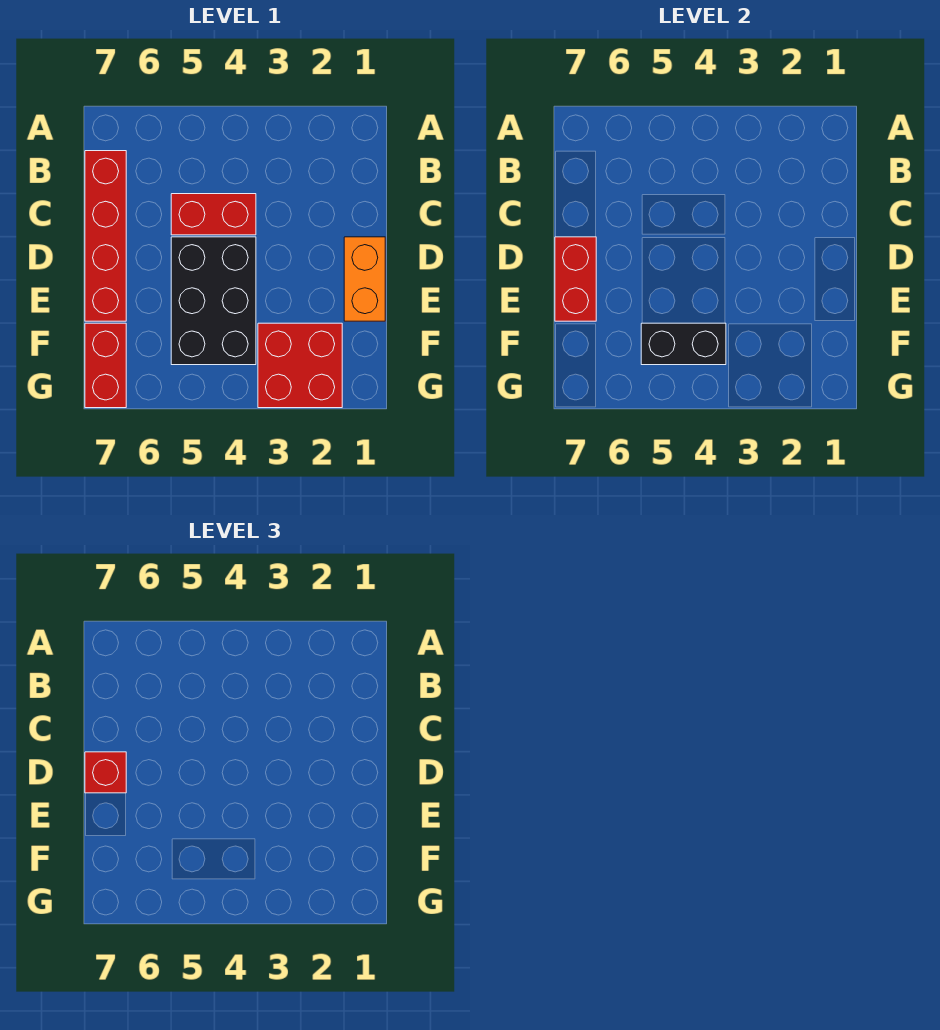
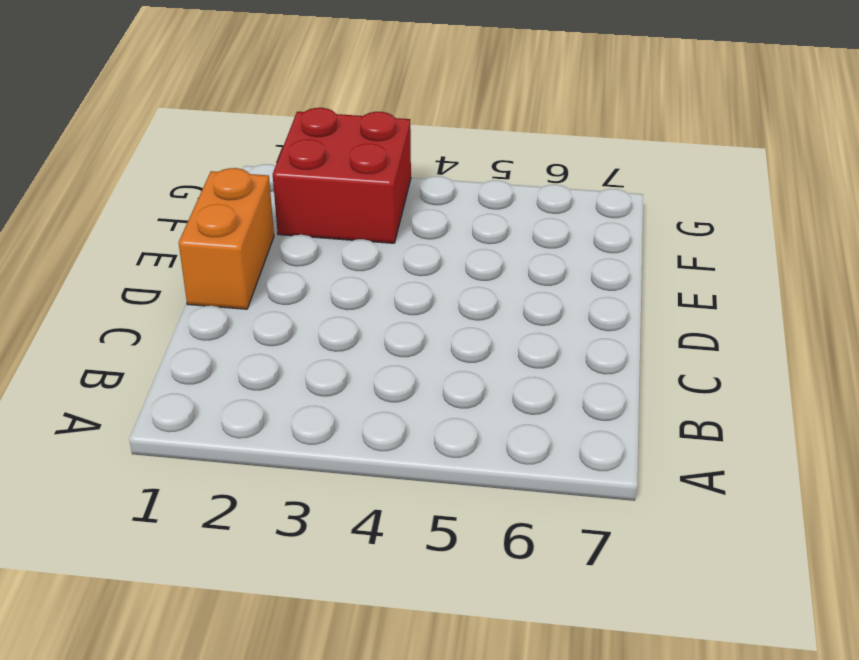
none -> red brick B7:E7 level 1
none -> red brick C4:C5 level 1

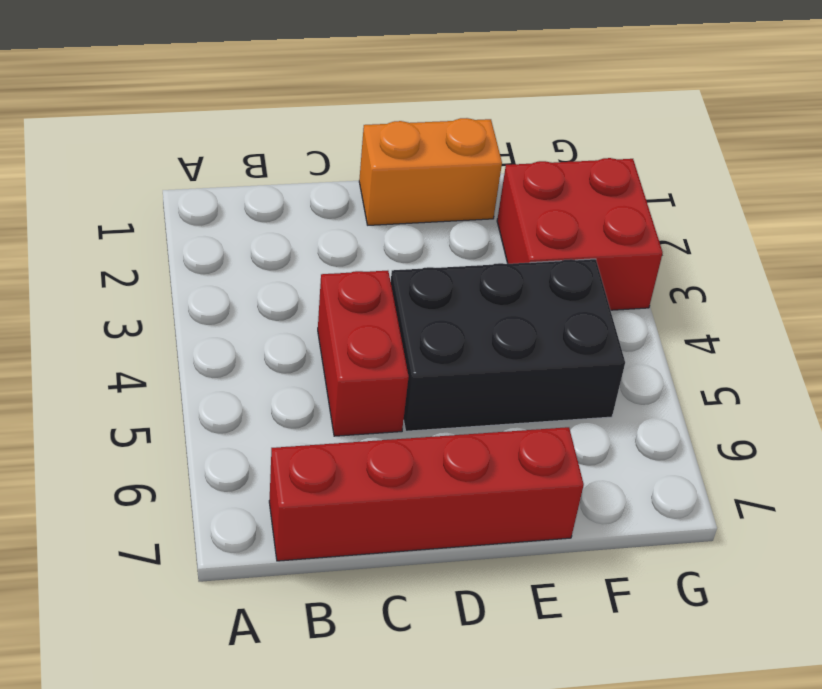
none -> red brick F7:G7 level 1
none -> red brick D7:E7 level 2

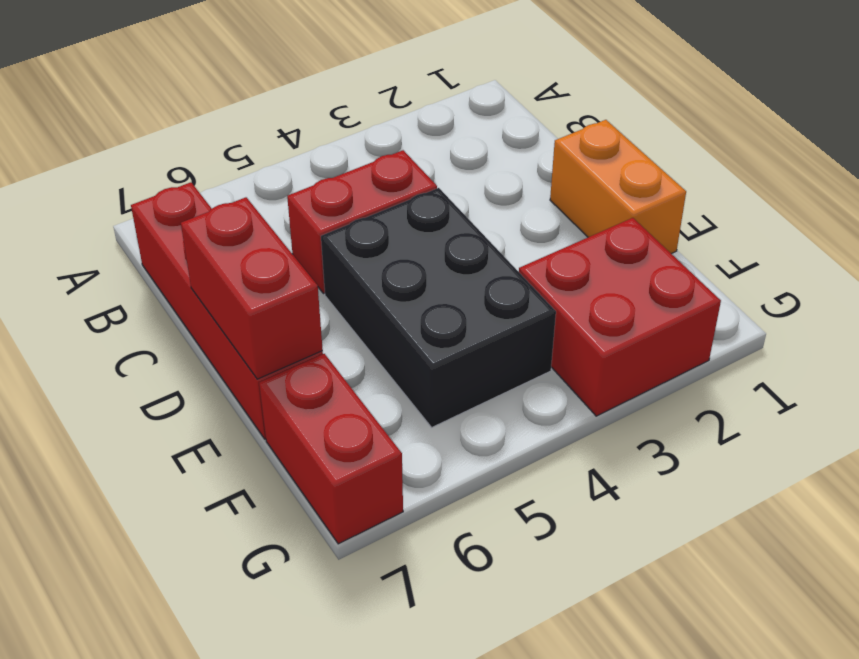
none -> black brick F4:F5 level 2
none -> red brick D7 level 3

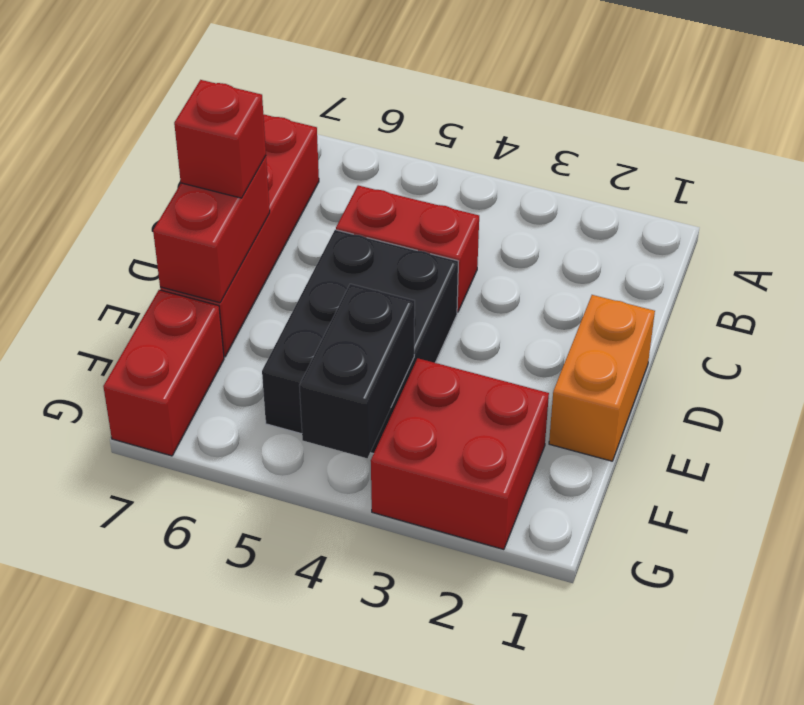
black brick F4:G4 level 2 -> black brick F4:F5 level 2

